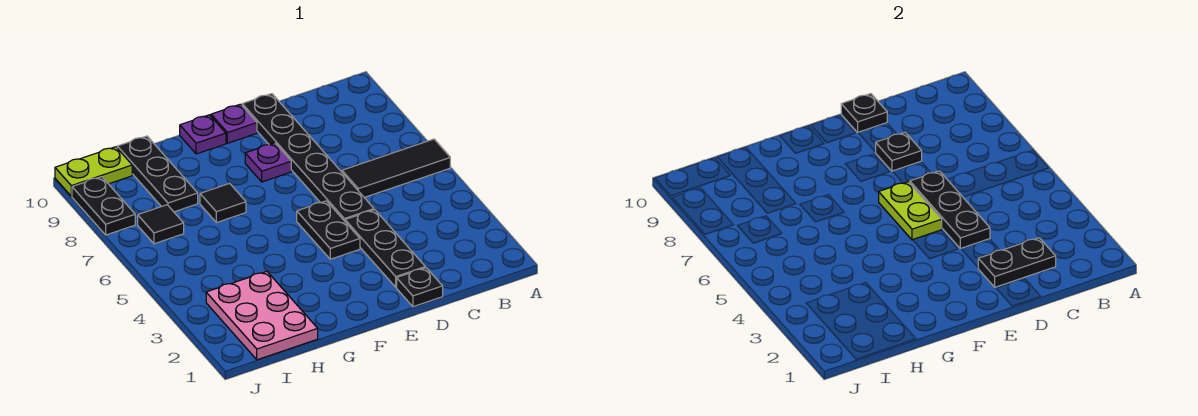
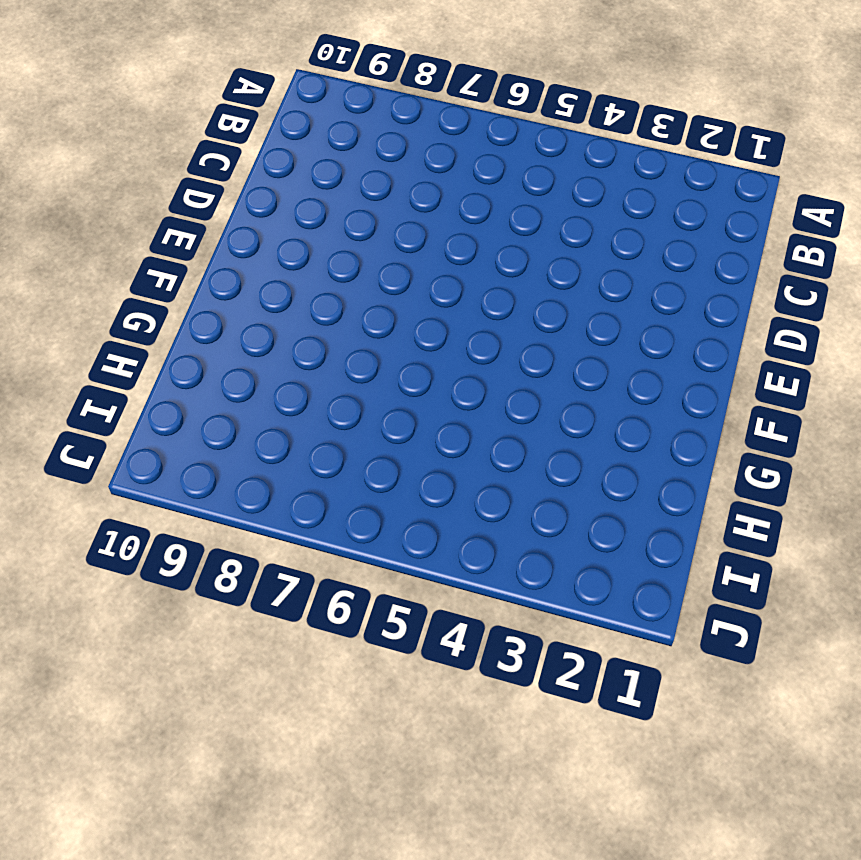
none -> black tile A6:C6 level 1
none -> black plate D1 level 1
none -> black plate D2:D4 level 1

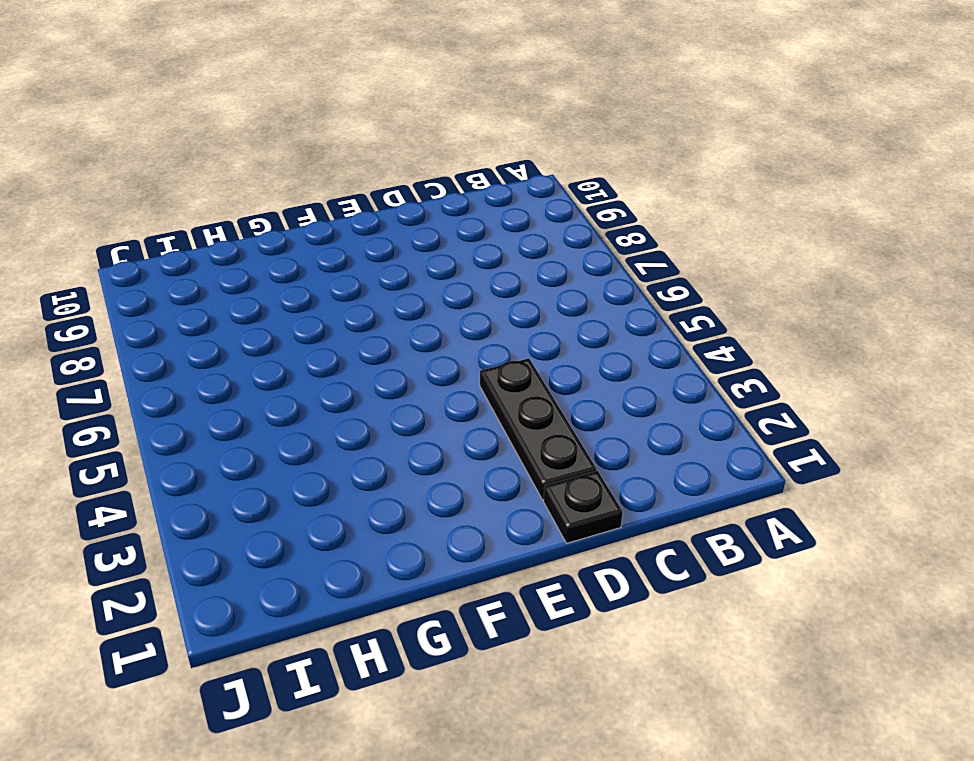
none -> black tile A6:C6 level 1
none -> black plate D5:D10 level 1
none -> black plate E4:E5 level 1

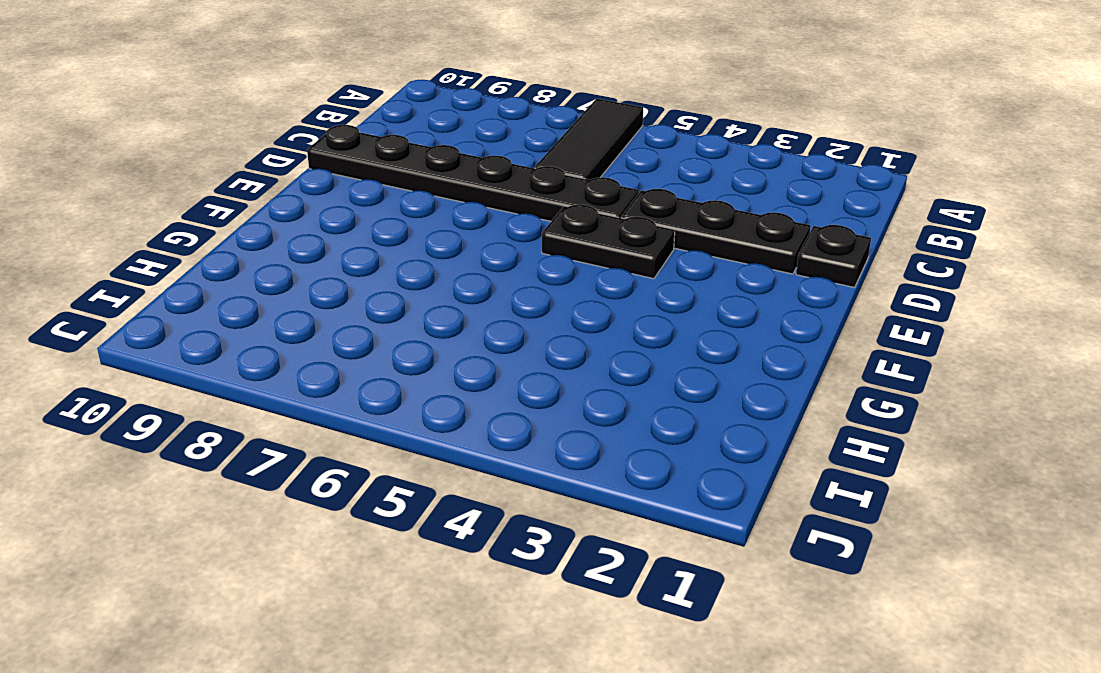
none -> purple plate E8 level 1
none -> purple plate E10 level 1
none -> purple plate F10 level 1

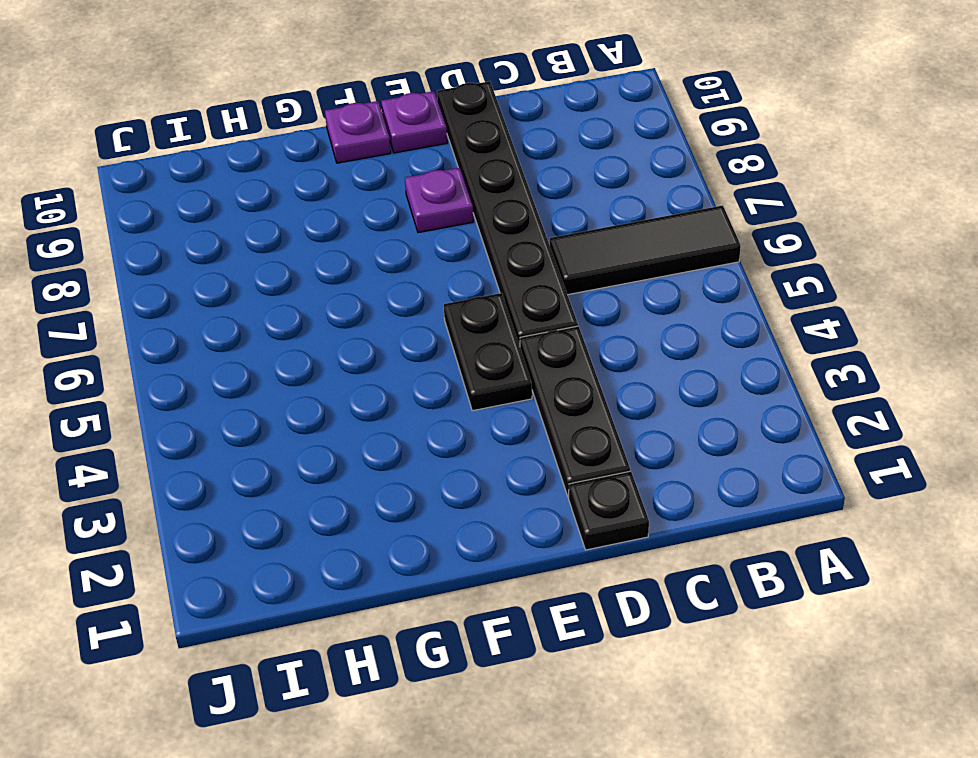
none -> black tile G7 level 1
none -> pink plate H1:I3 level 1
none -> black plate H8:H10 level 1

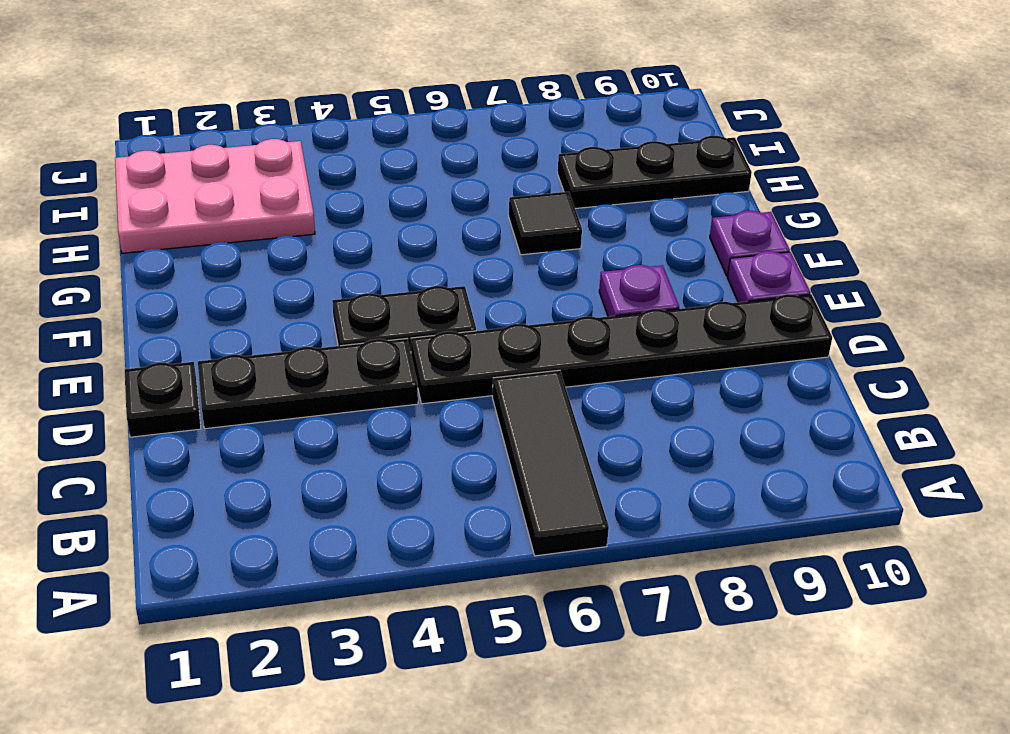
none -> black tile I7 level 1
none -> lime plate I10:J10 level 1
none -> black plate J8:J9 level 1

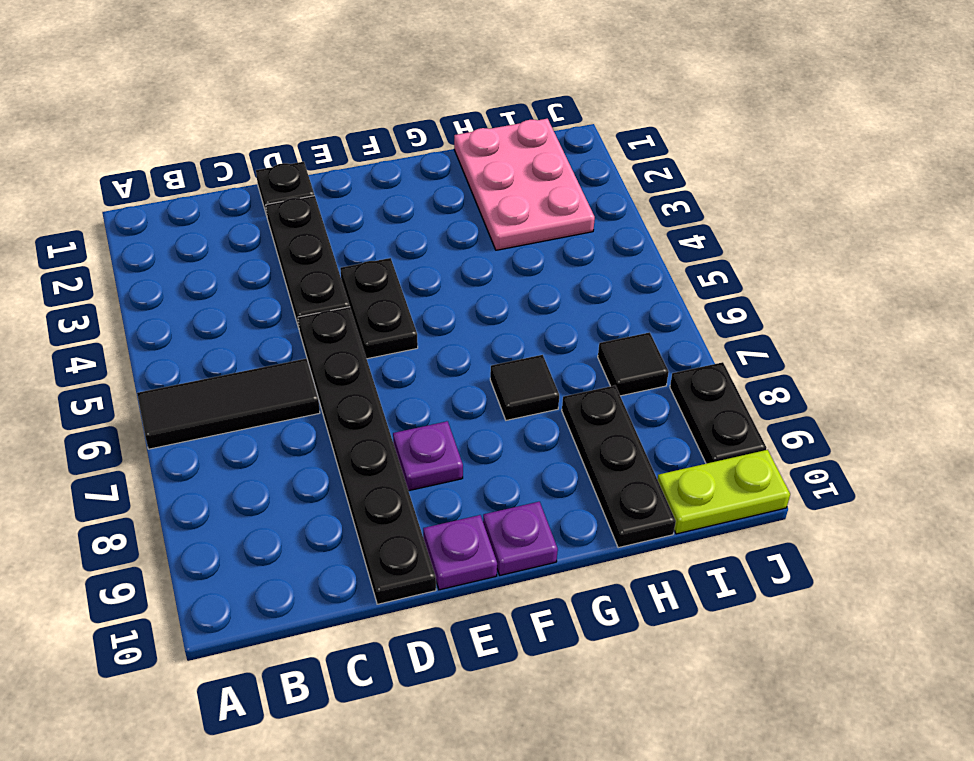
none -> black plate C2:D2 level 2
none -> black plate D4:D6 level 2
none -> black plate D8 level 2

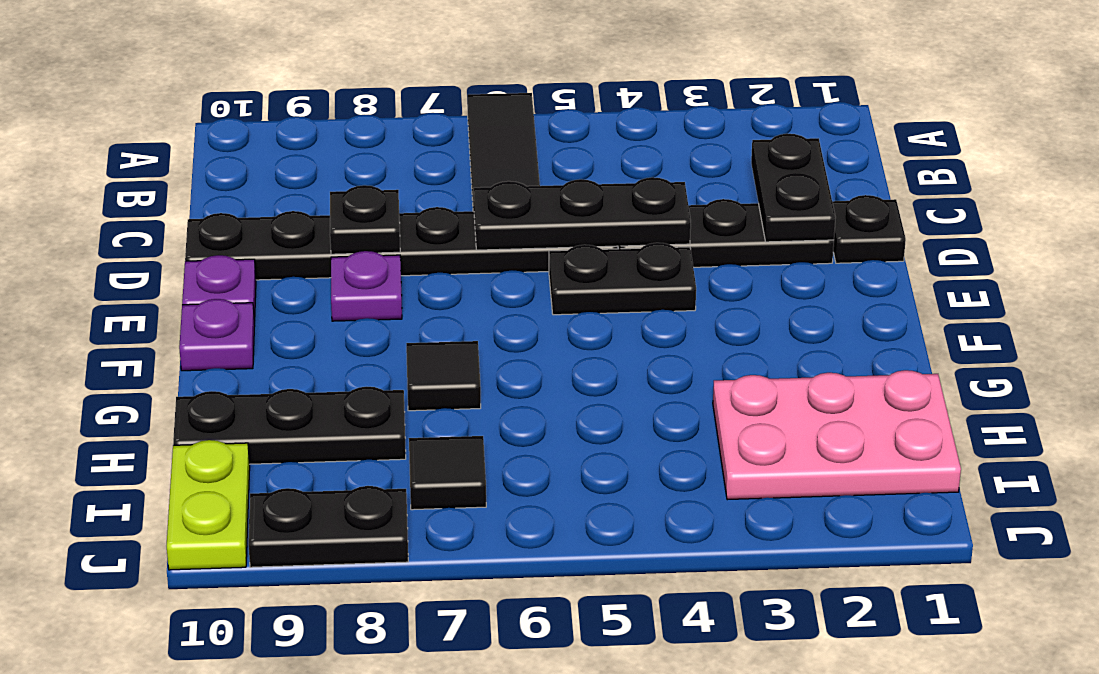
none -> black plate D10 level 2
none -> lime plate E5:E6 level 2

